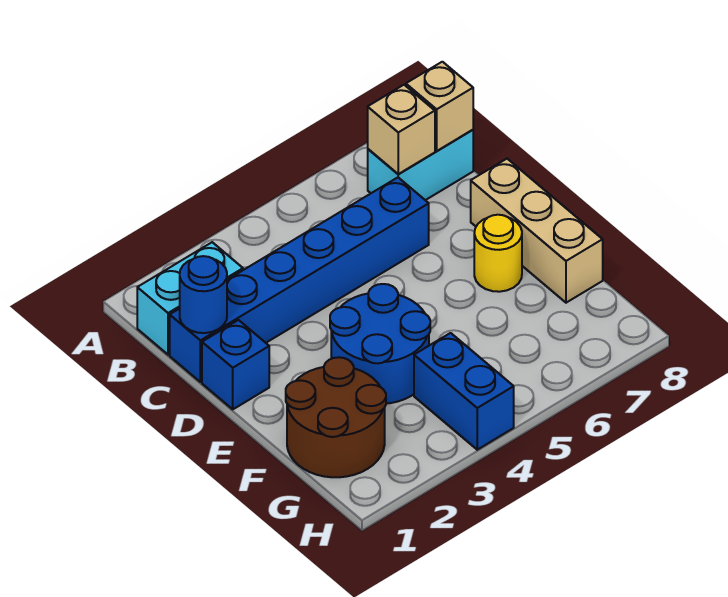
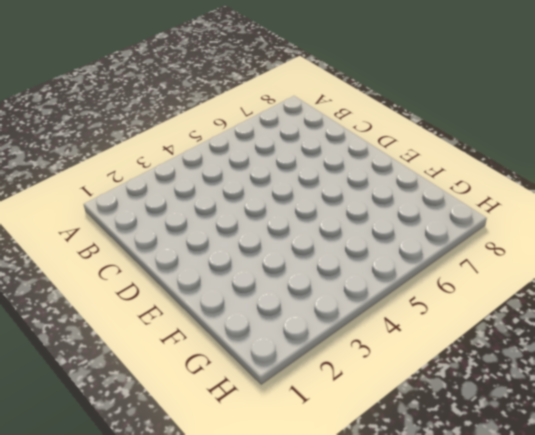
none -> cyan brick B1:B2 level 1
none -> cyan brick B7:B8 level 1
none -> blue brick C1:C6 level 1

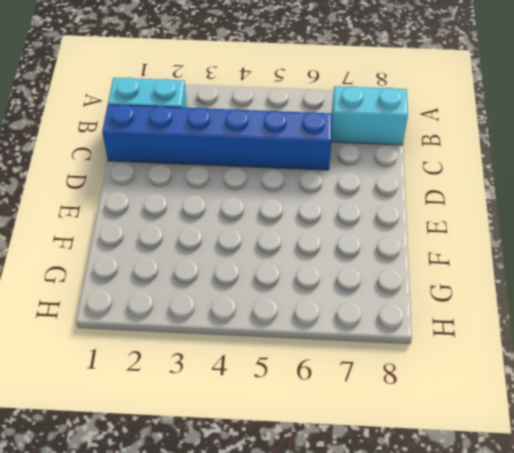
none -> blue brick D1 level 1
none -> tan brick D8:F8 level 1
none -> blue round brick E3:F4 level 1

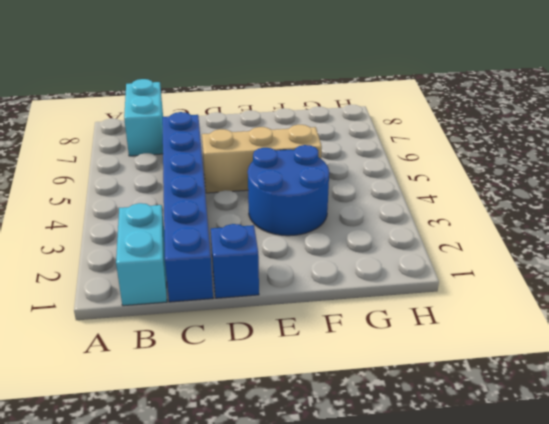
tan brick D5:F5 level 1 -> tan brick D8:F8 level 1
none -> yellow round brick E7 level 1
none -> brown round brick F1:G2 level 1
none -> blue brick G4:H4 level 1

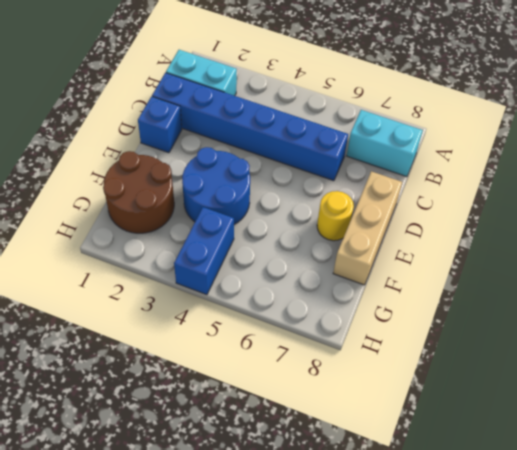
none -> tan brick B7 level 2
none -> tan brick B8 level 2
none -> blue round brick C1 level 2

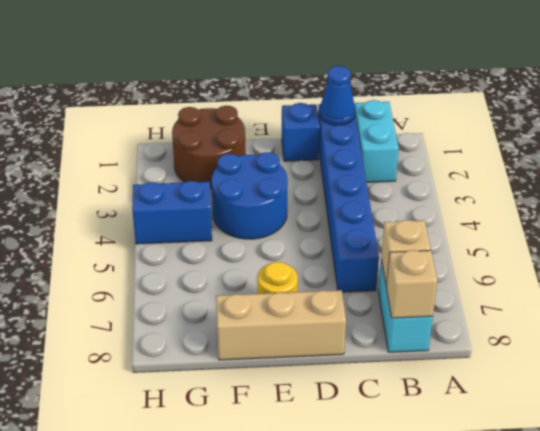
blue cone C1 level 2 -> blue round brick C1 level 2

